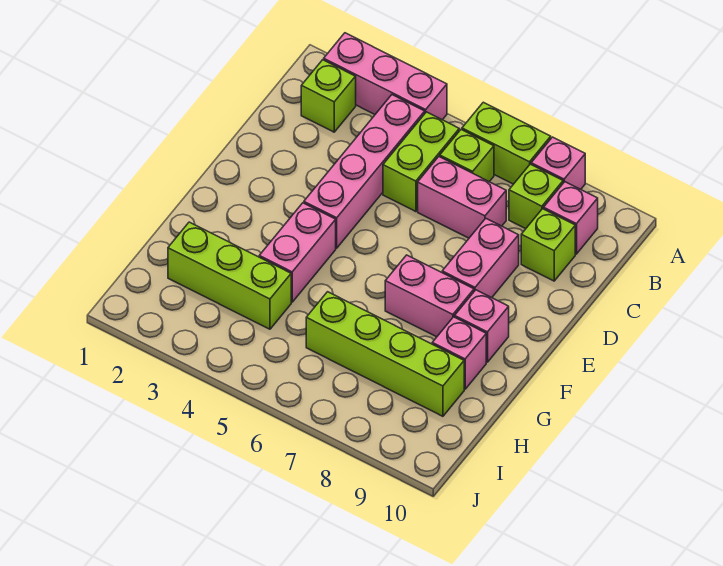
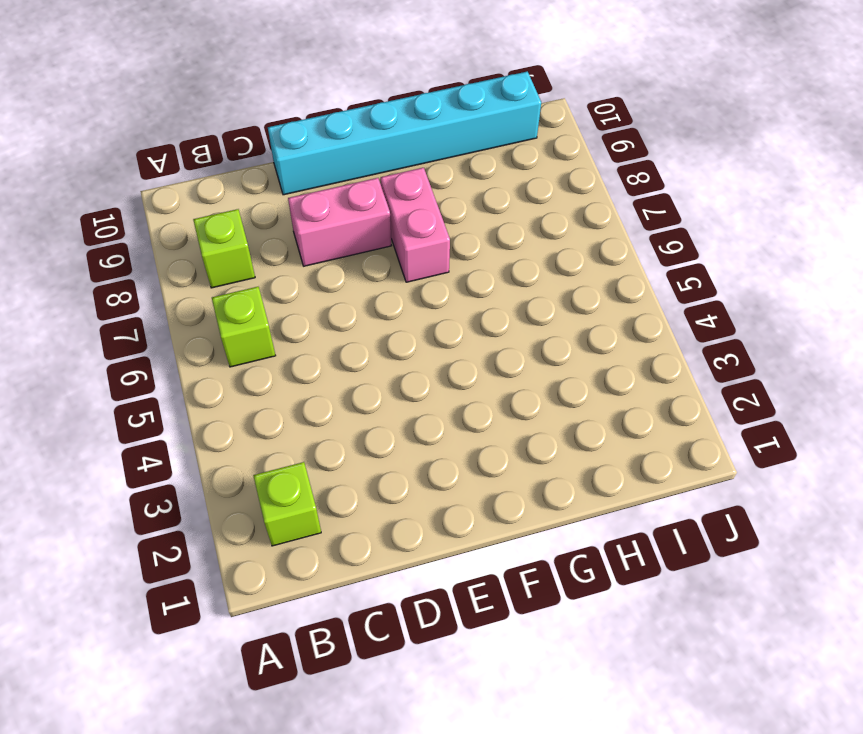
cyan brick D10:I10 level 1 -> none
none -> pink brick A2:A4 level 1
none -> lime brick A6:A7 level 1
none -> pink brick A8 level 1

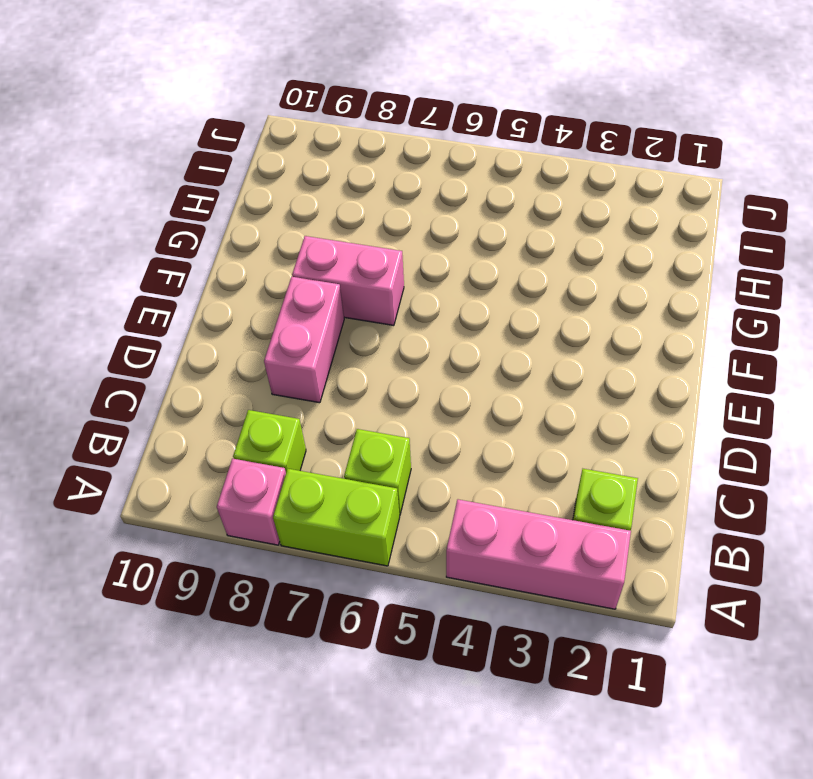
none -> pink brick B4:E4 level 1
none -> lime brick B5:C5 level 1
none -> pink brick B9 level 1

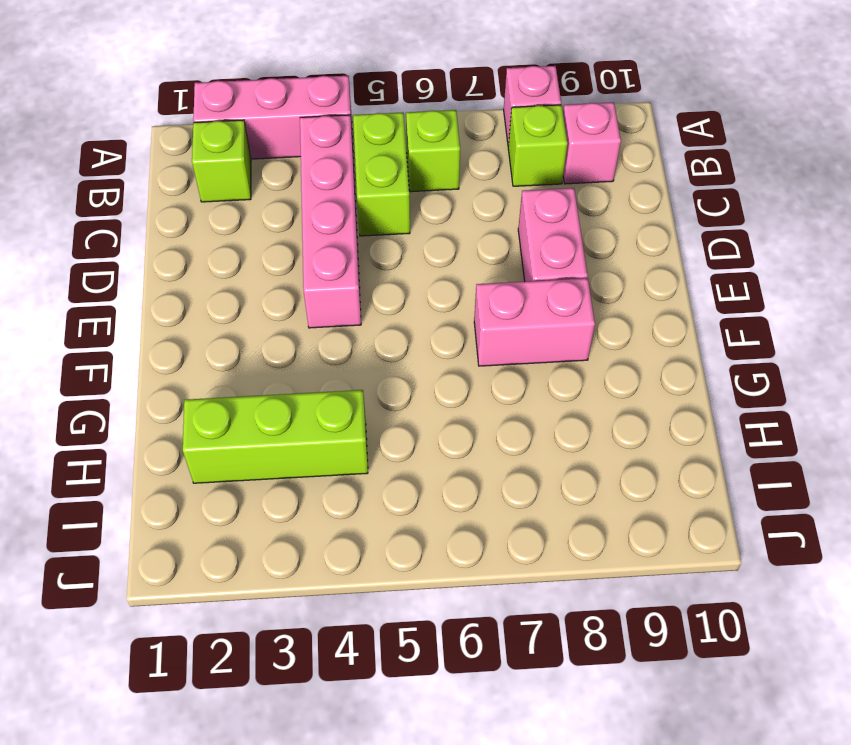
none -> lime brick A6:A7 level 1
none -> pink brick C6:C7 level 1
none -> lime brick C9 level 1

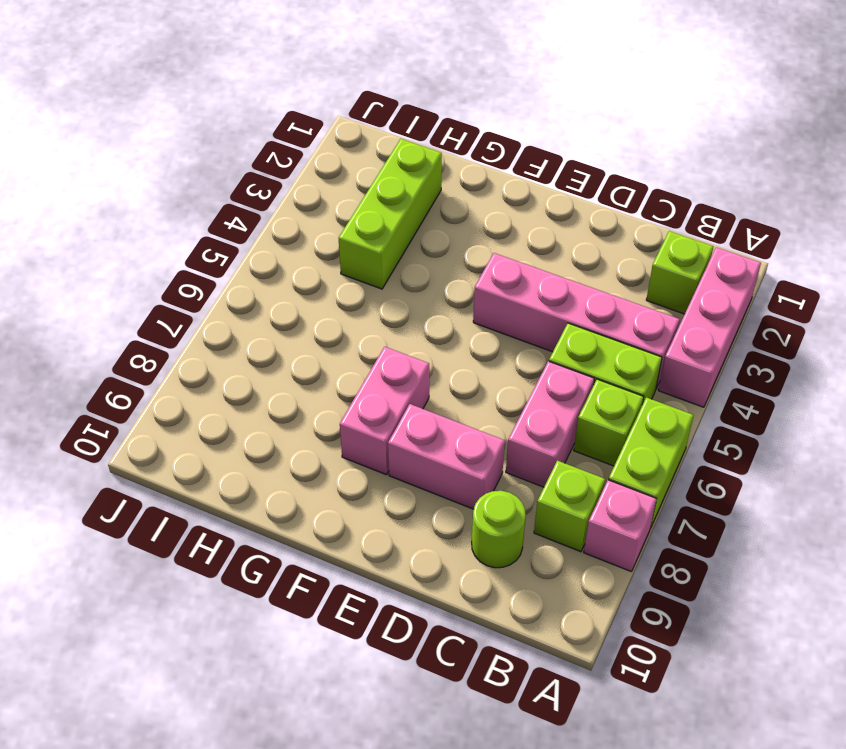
lime round brick C9 level 1 -> lime brick C9 level 1
none -> pink brick B9 level 1
none -> pink brick F4:G4 level 1
none -> pink brick F9 level 1

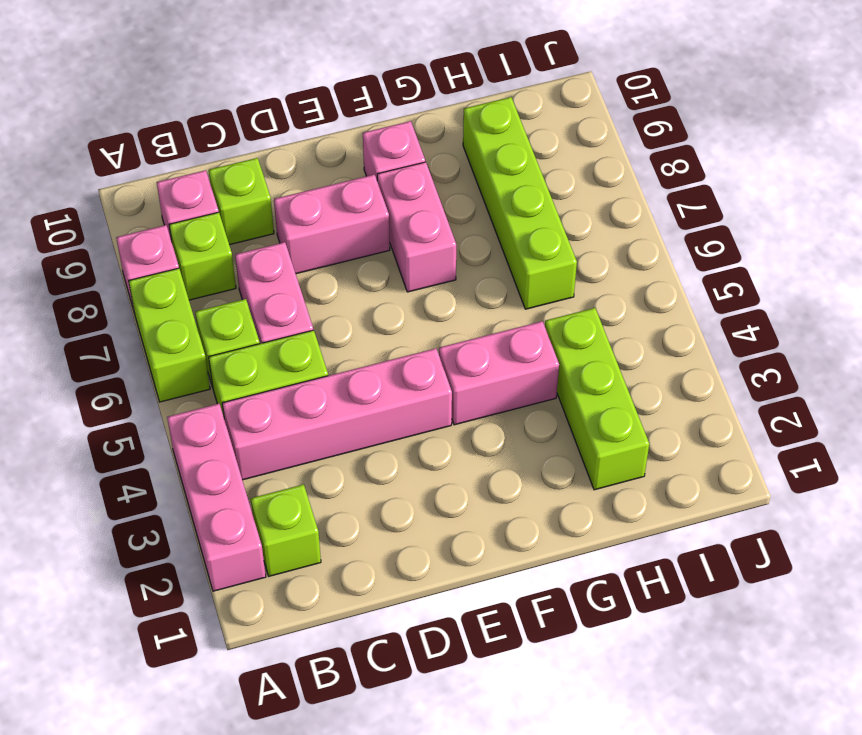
none -> pink brick G9 level 1

